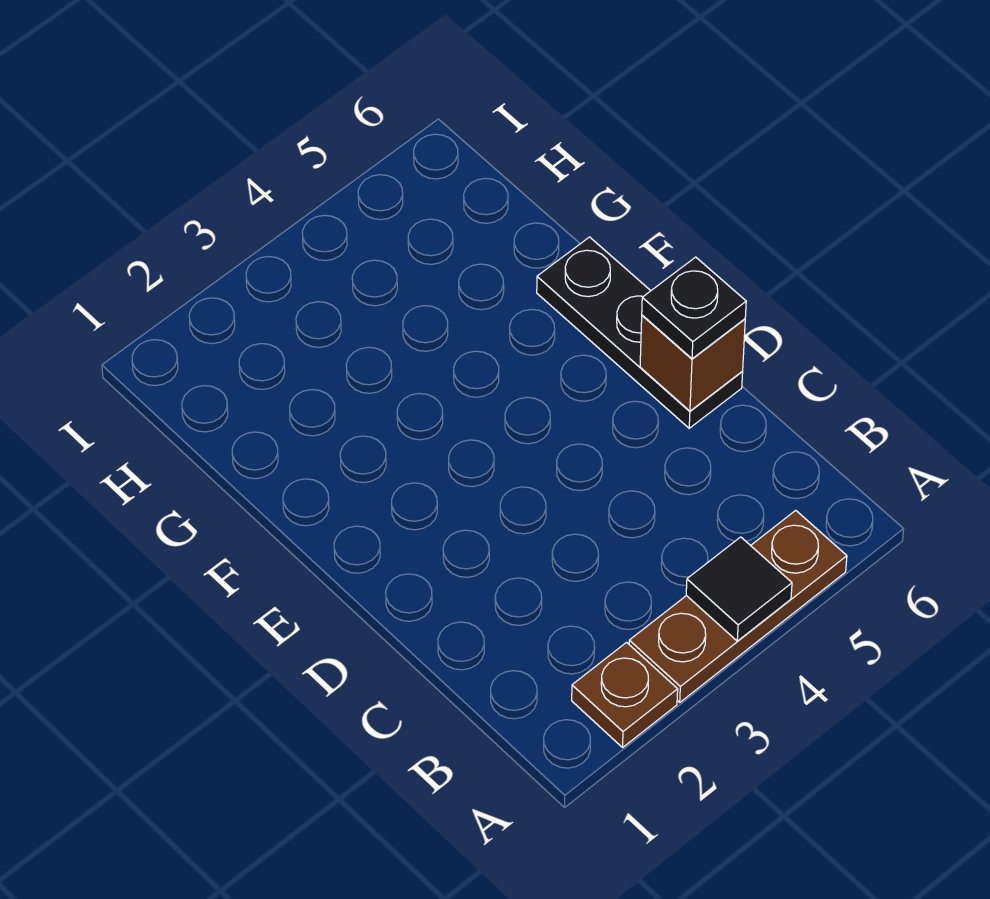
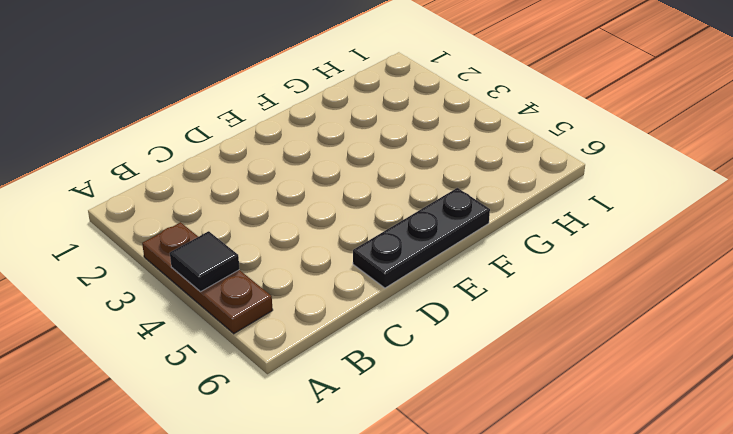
none -> brown plate A2 level 1
none -> brown brick D6 level 2

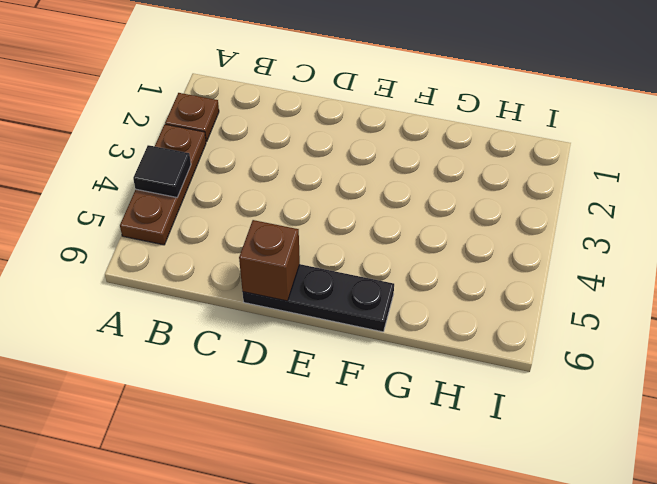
none -> black plate D6 level 3

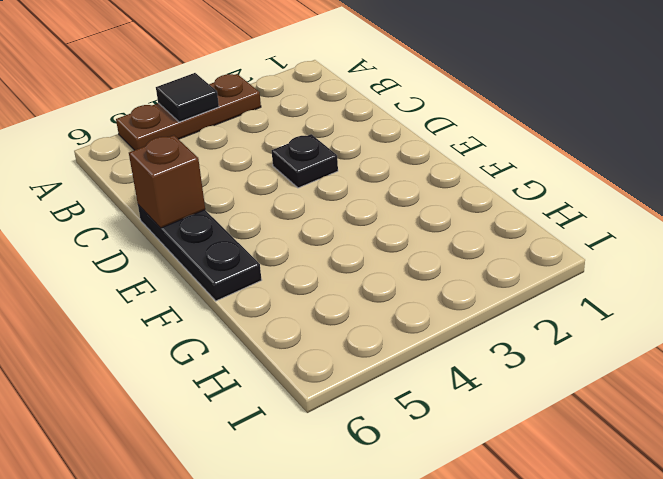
black plate D3 level 1 -> black plate D6 level 3
none -> brown plate A2 level 1

